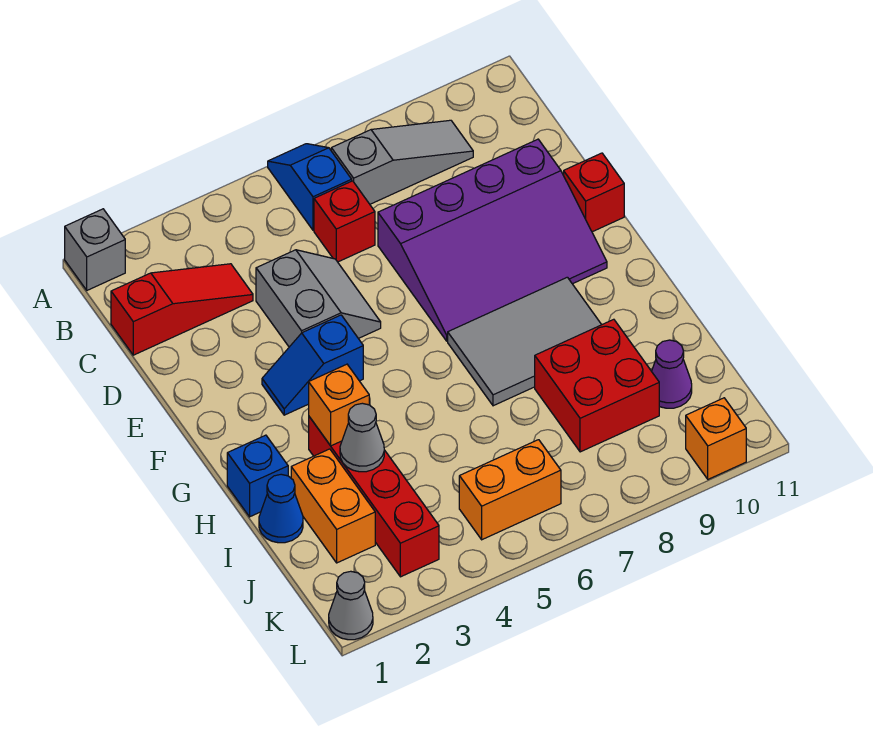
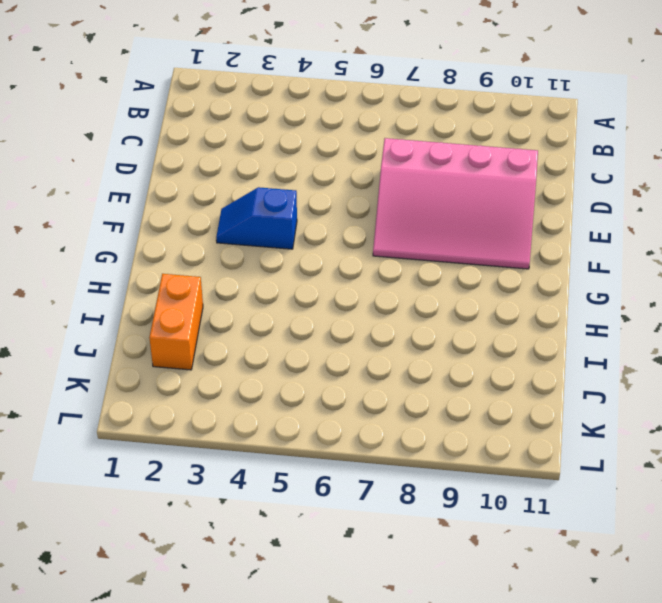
pink slope D7:F10 level 1 top D -> purple slope D7:F10 level 1 top D
none -> grey brick A1 level 1
none -> blue slope A6:B6 level 1 top B
none -> grey slope B7:B9 level 1 top 7

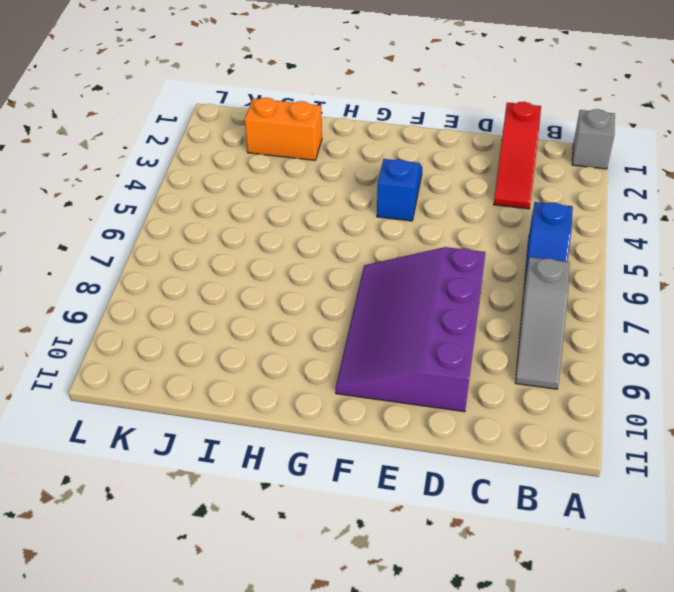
blue slope B5:B6 level 1 top 5 -> blue slope A6:B6 level 1 top B
none -> red brick C6 level 1
none -> grey slope D4:E5 level 1 top 4
none -> red brick E11 level 1

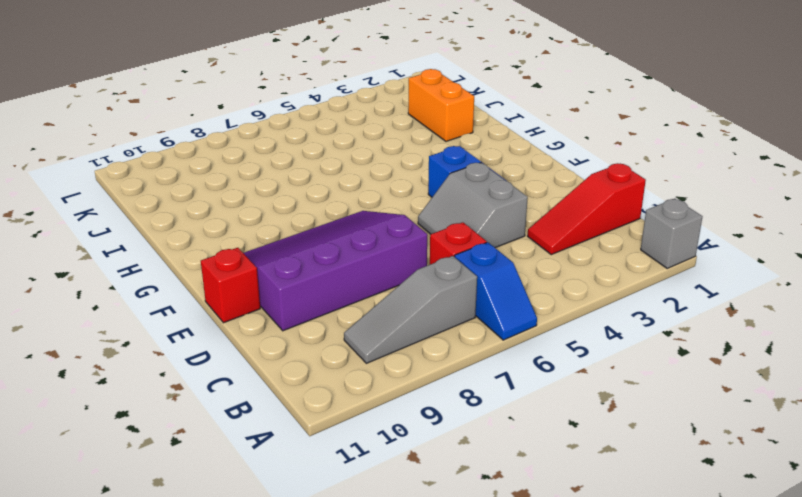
none -> grey tile G7:H9 level 1
none -> blue brick H1 level 1
none -> red brick H3:K3 level 1

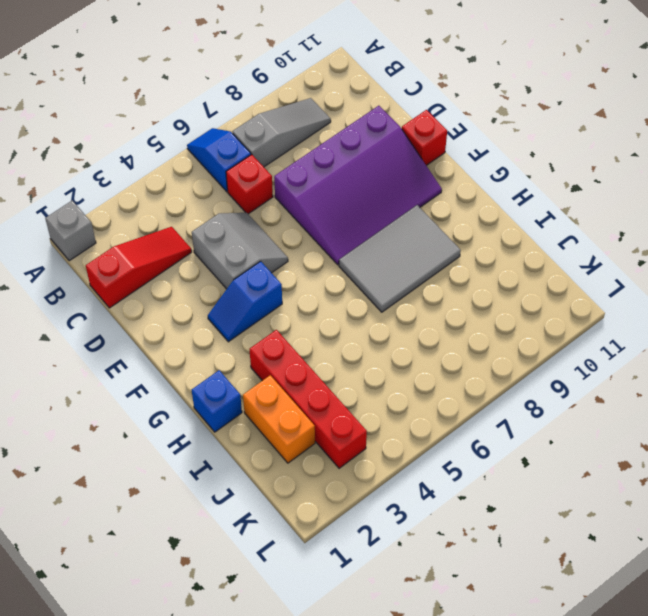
none -> blue cone I1 level 1
none -> red brick I8:J9 level 1
none -> purple cone J10 level 1

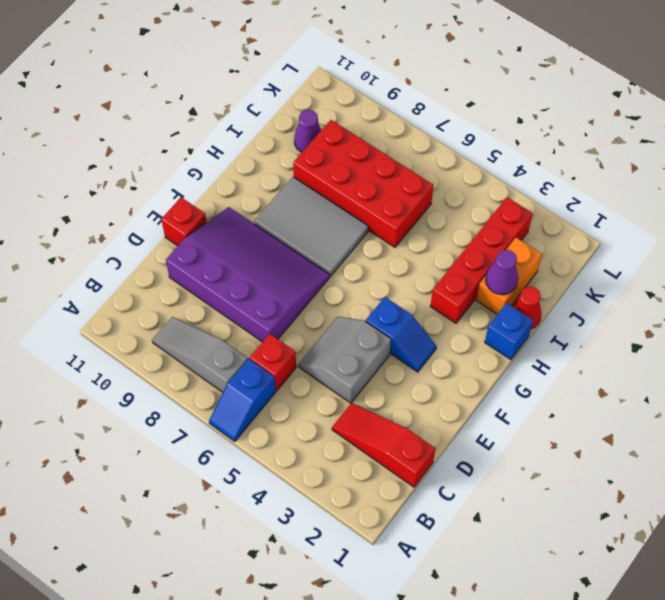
red cone I1 level 1 -> blue cone I1 level 1
purple cone I2 level 2 -> none
red brick I6:J9 level 1 -> red brick I8:J9 level 1
none -> grey brick A1 level 1
none -> orange brick K5:K6 level 1
none -> grey cone L1 level 1

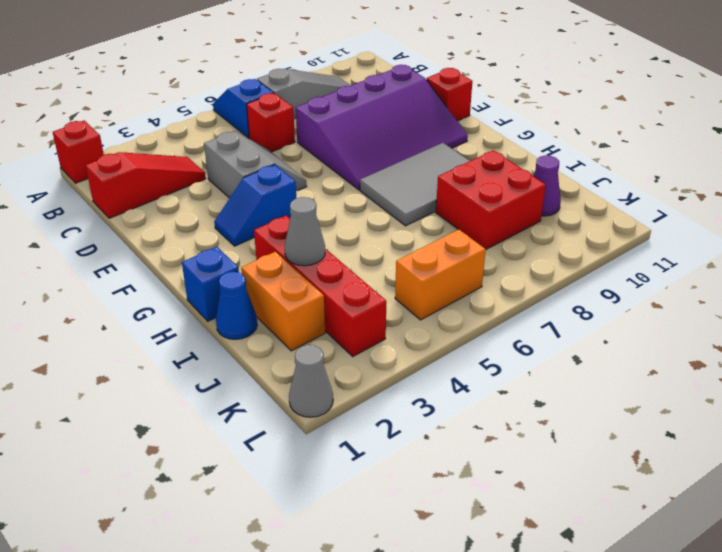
red brick A1 level 1 -> grey brick A1 level 1
none -> orange brick L10 level 1
none -> orange brick H3 level 2

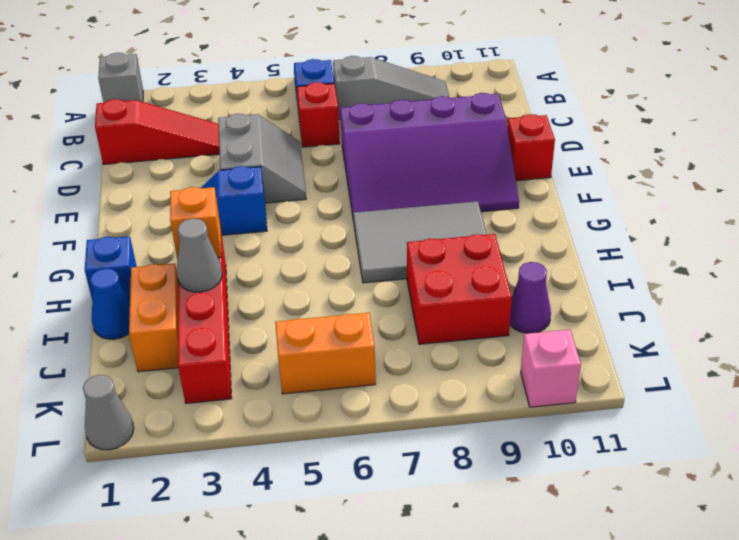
pink brick L10 level 1 -> orange brick L10 level 1

